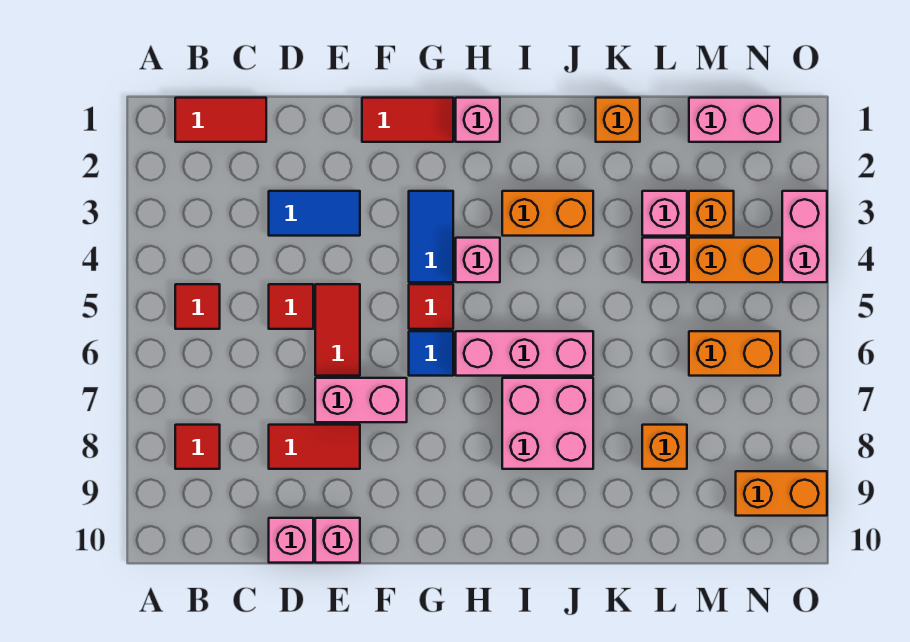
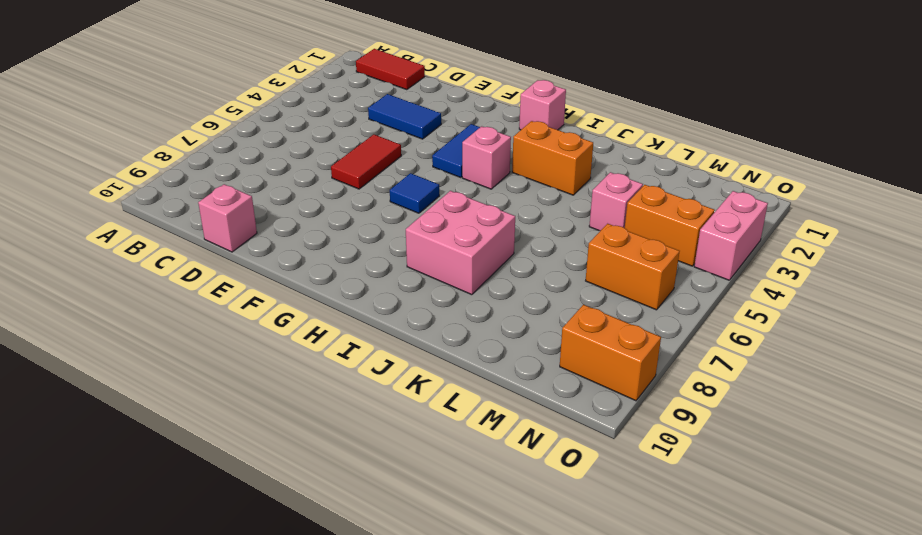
none -> red tile B5 level 1
none -> red tile B8 level 1
none -> red tile D5 level 1

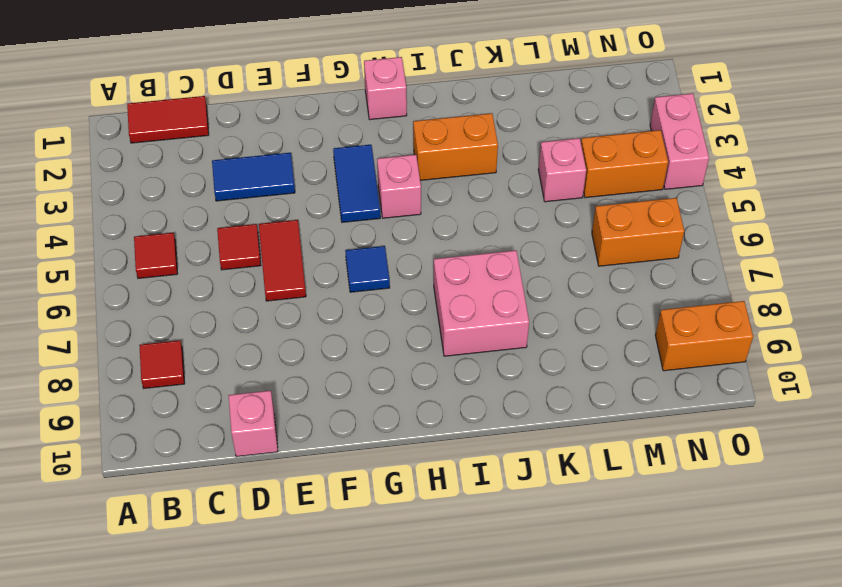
none -> red tile D8:E8 level 1
none -> pink brick E7:F7 level 1
none -> pink brick E10 level 1

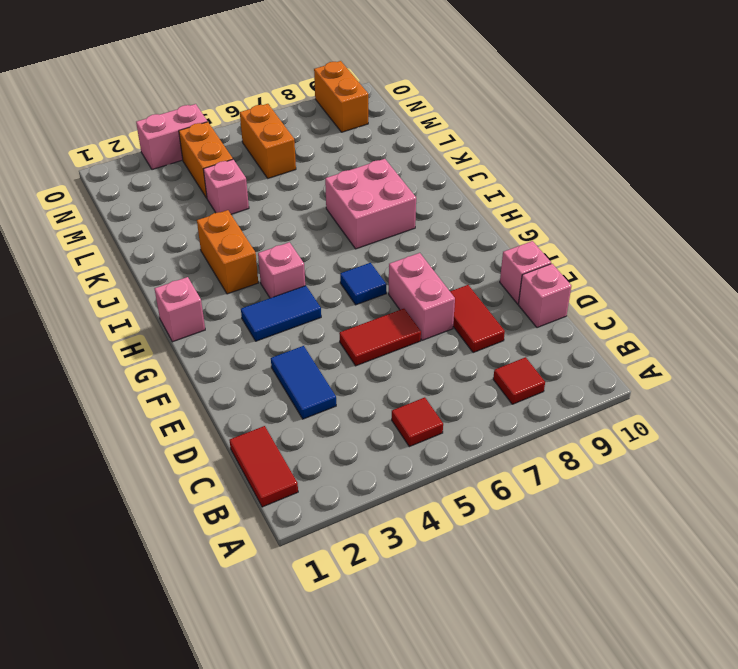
none -> red tile D5 level 1
none -> red tile F1:G1 level 1
none -> red tile G5 level 1

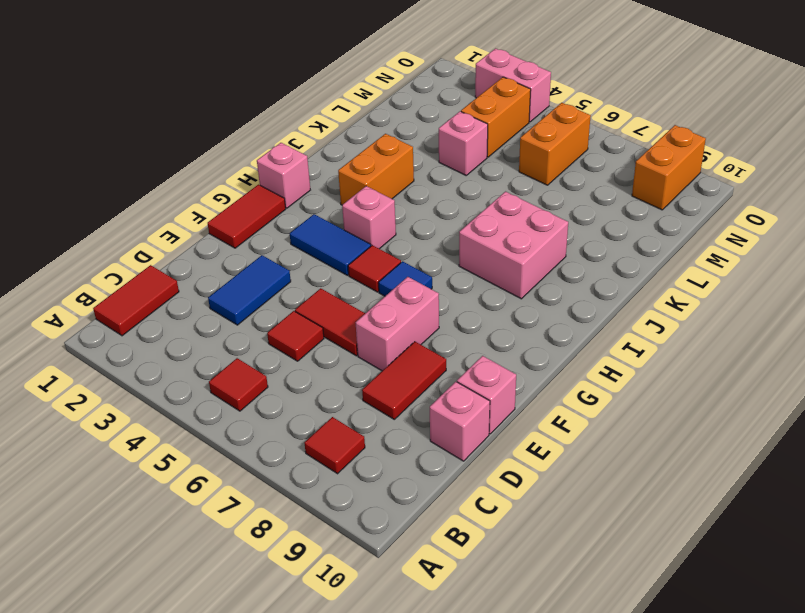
none -> pink brick H6:J6 level 1
none -> orange brick K1 level 1
none -> pink brick L3 level 1

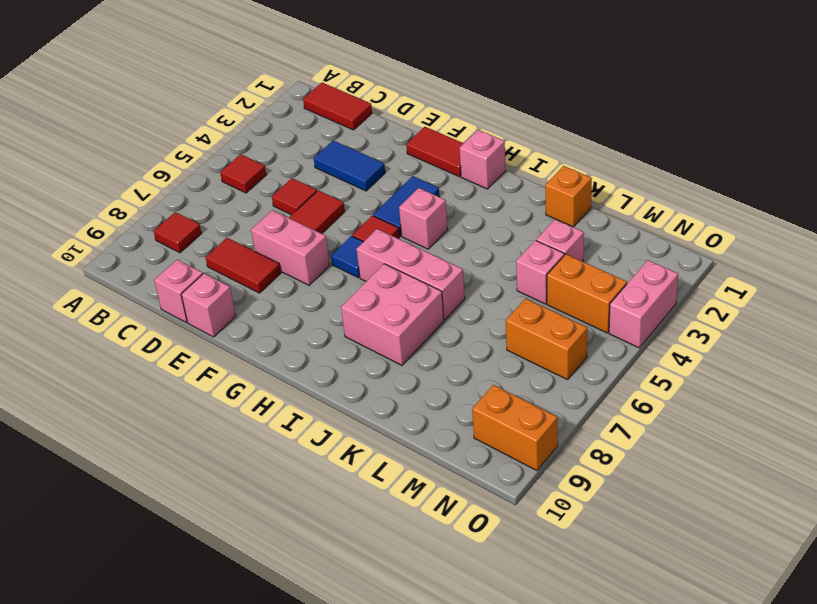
none -> orange brick I3:J3 level 1
none -> orange brick L8 level 1
none -> pink brick M1:N1 level 1

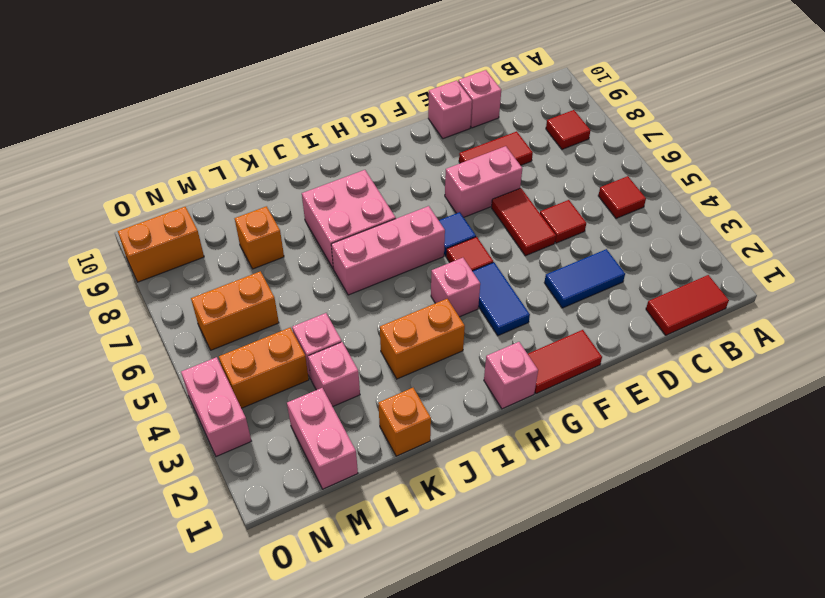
pink brick M1:M2 level 1 -> pink brick M1:N1 level 1
none -> orange brick M3 level 1

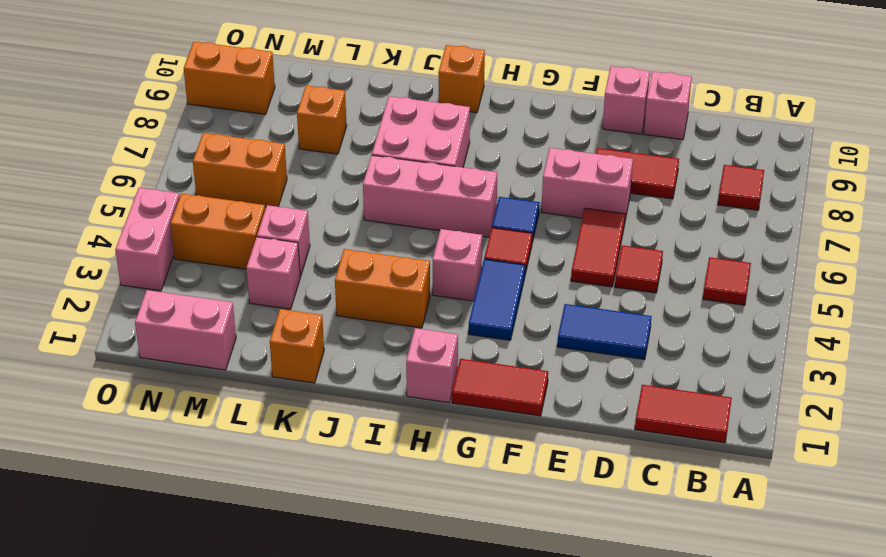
orange brick I10 level 1 -> orange brick M3 level 1

